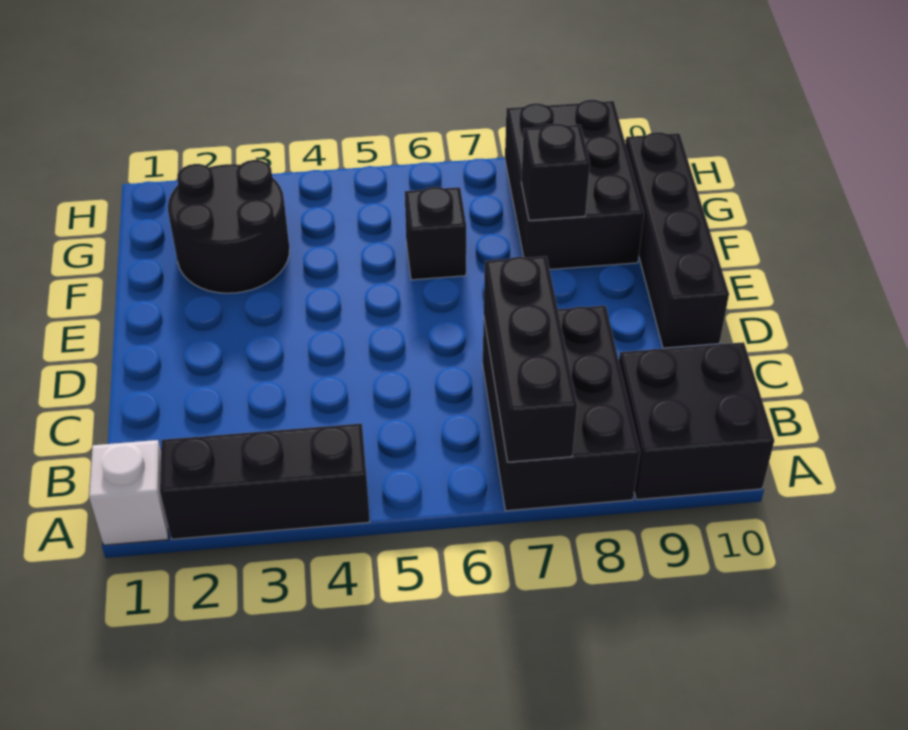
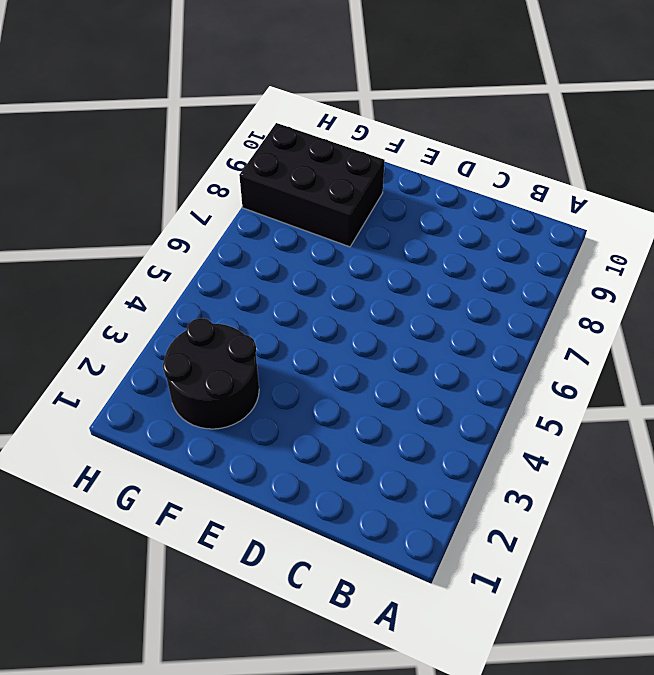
none -> white brick A1 level 1
none -> black brick A2:A4 level 1

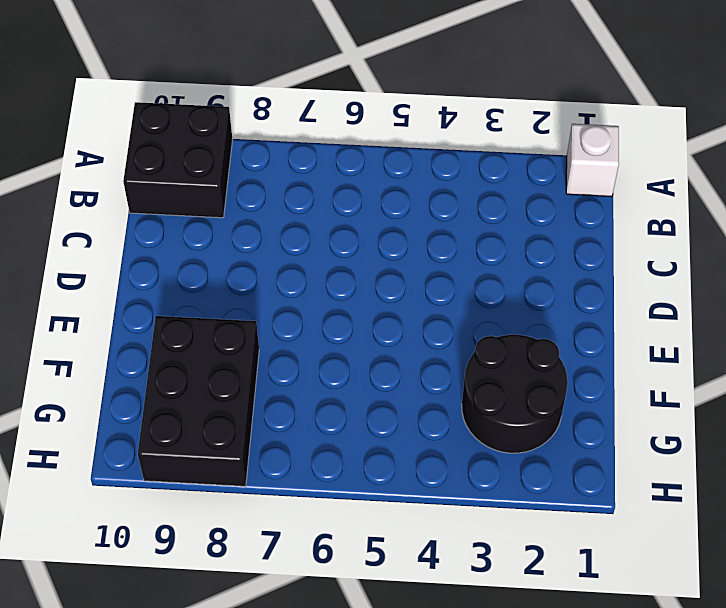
none -> black brick A2:A4 level 1
none -> black brick A7:C8 level 1

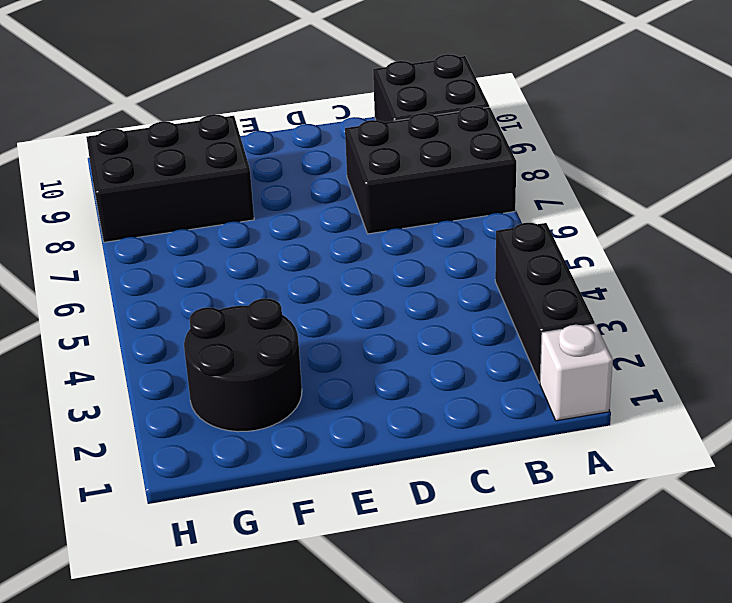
none -> black brick D10:G10 level 1
none -> black brick F6 level 1

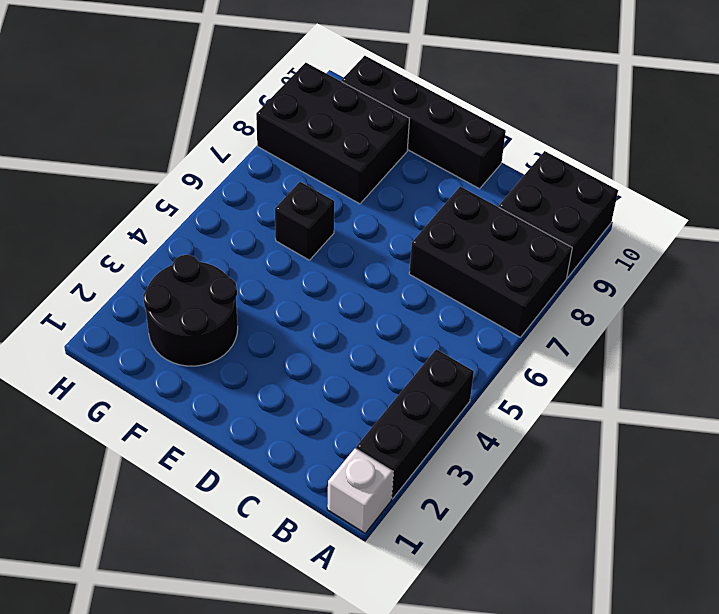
none -> black brick A7:C7 level 2
none -> black brick F8 level 2

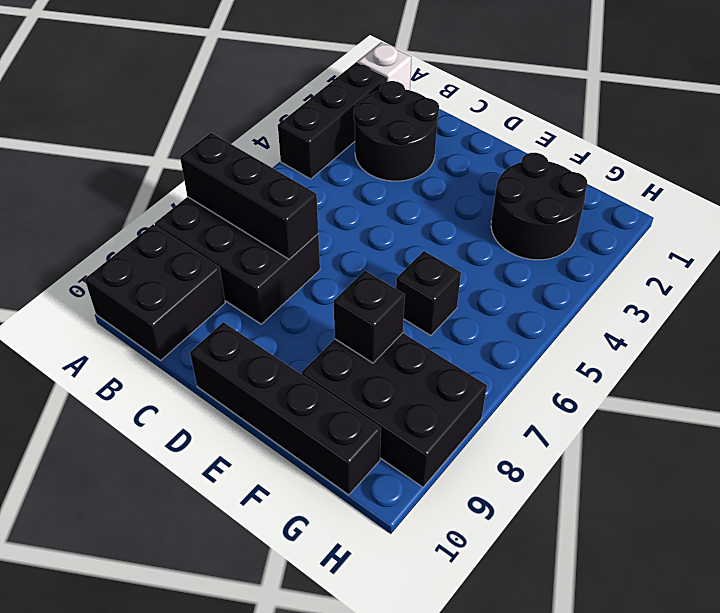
black round brick B2:C3 level 1 -> none

